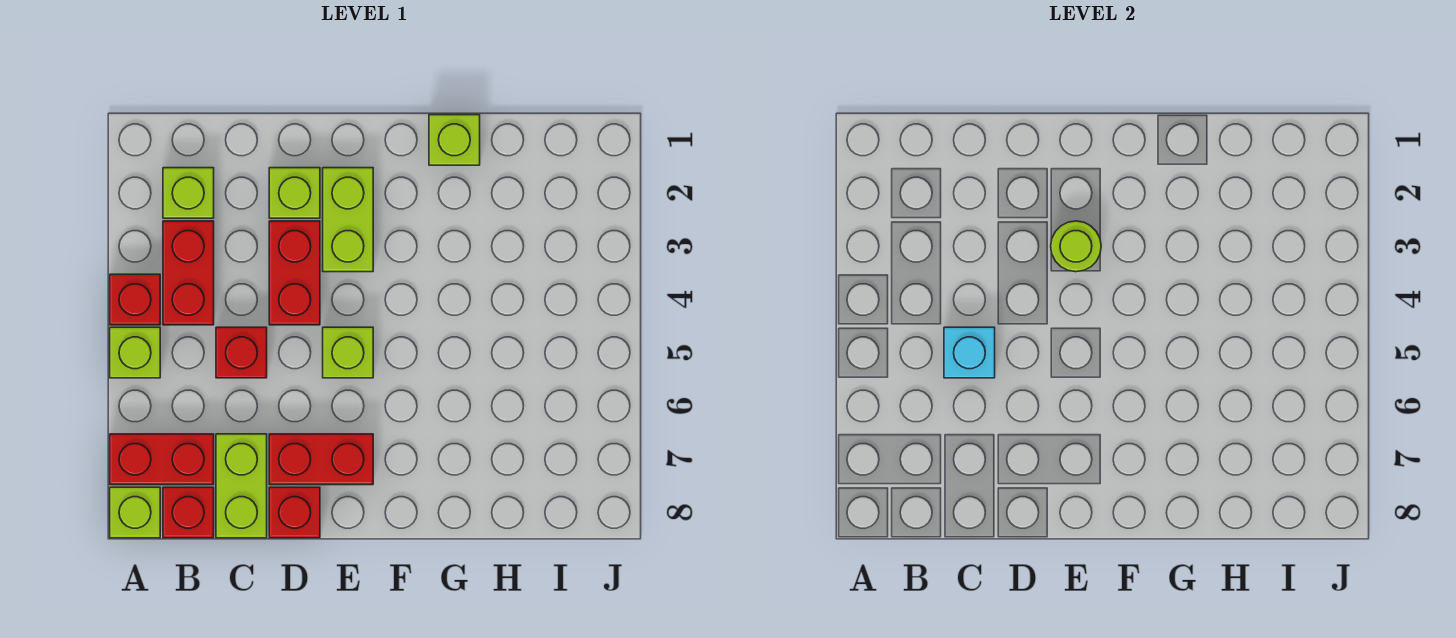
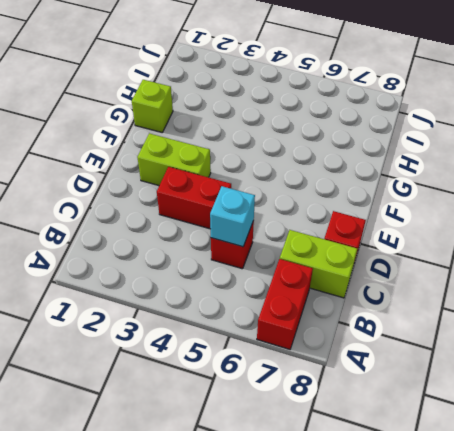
none -> red brick A4 level 1
none -> lime brick A5 level 1
none -> lime brick A8 level 1

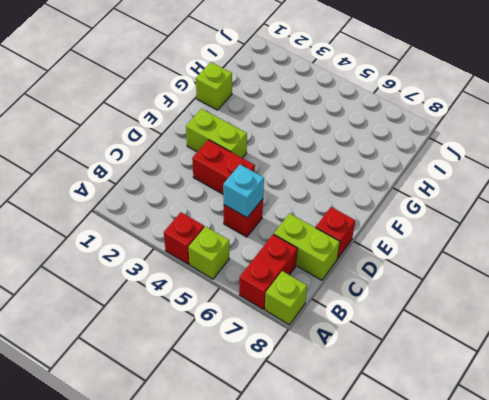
none -> lime brick B2 level 1
none -> red brick B3:B4 level 1
none -> red brick B8 level 1

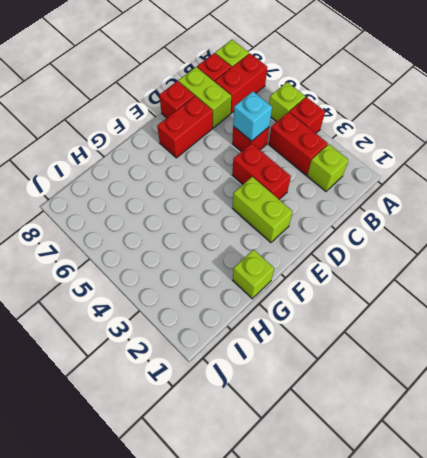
none -> lime brick D2 level 1
none -> lime brick E5 level 1
none -> lime round brick E3 level 2

